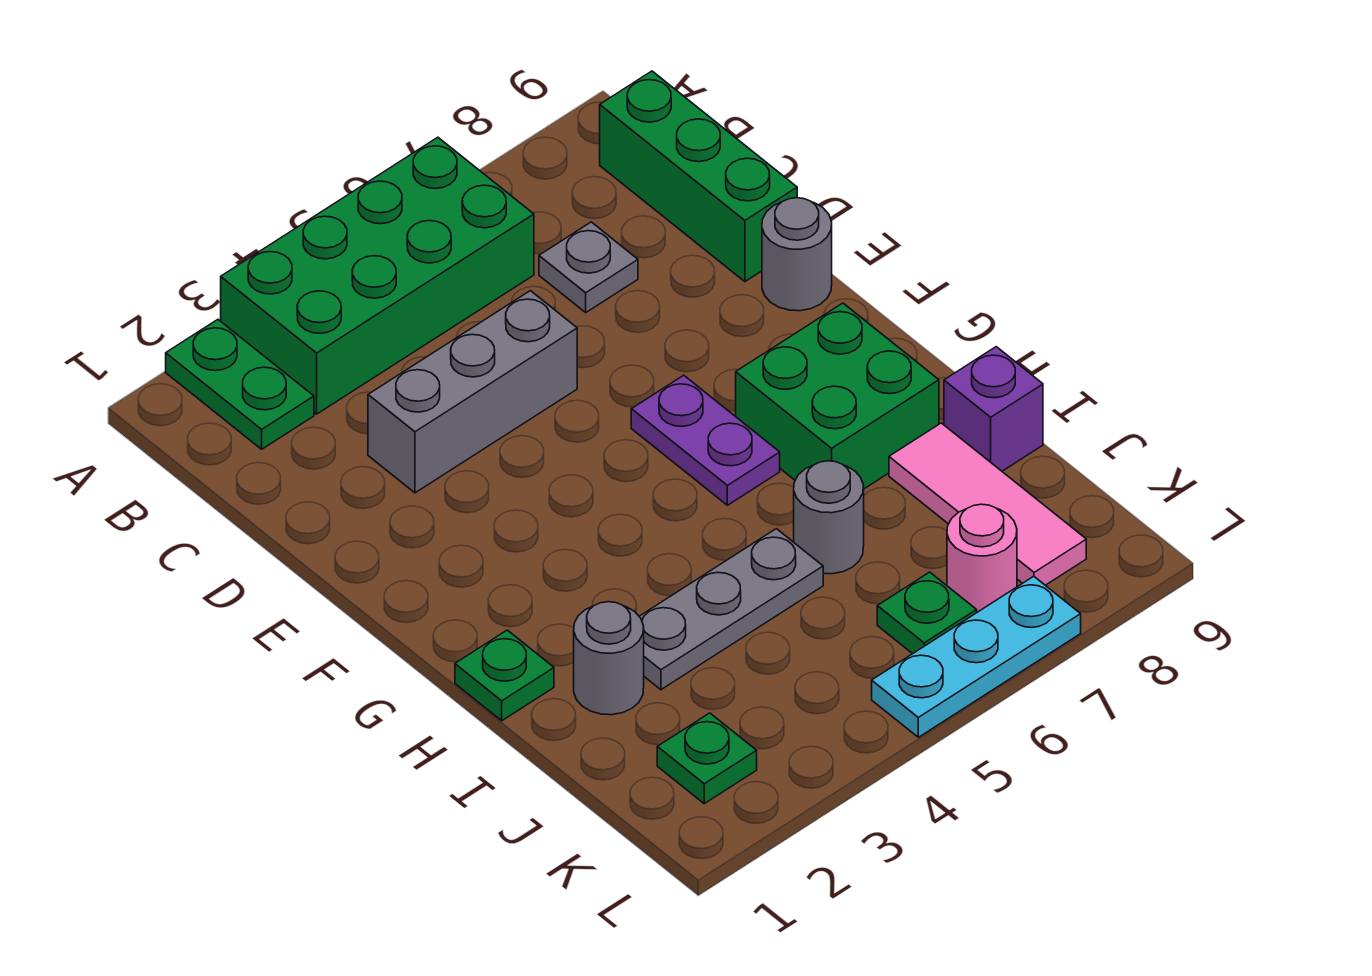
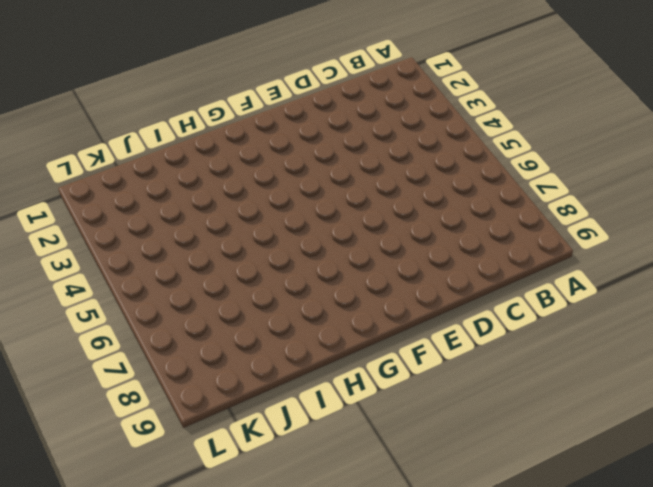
none -> green plate A2:B2 level 1
none -> green brick A3:B6 level 1
none -> green brick B9:D9 level 1

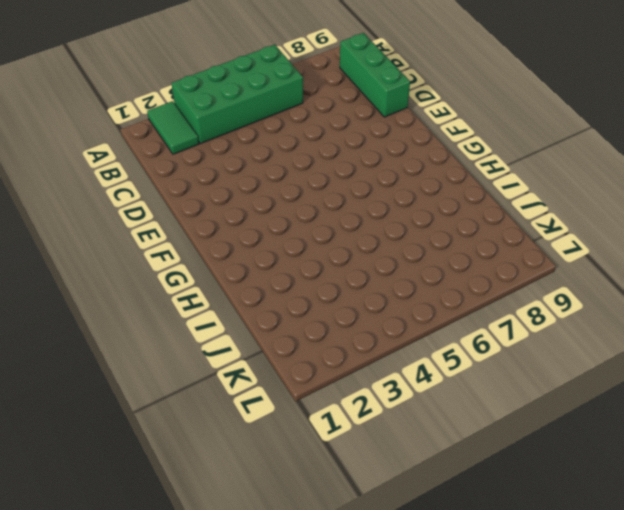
green tile A2:B2 level 1 -> green plate A2:B2 level 1
none -> grey plate C7 level 1
none -> grey brick D3:D5 level 1
none -> grey round brick E9 level 1

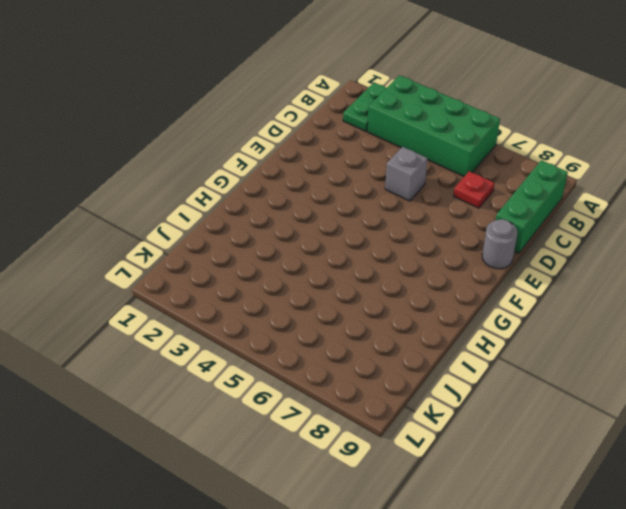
red plate C7 level 1 -> grey plate C7 level 1
grey brick D5 level 1 -> grey brick D3:D5 level 1
none -> purple plate F6:G6 level 1
none -> green brick G7:H8 level 1
none -> green plate H1 level 1

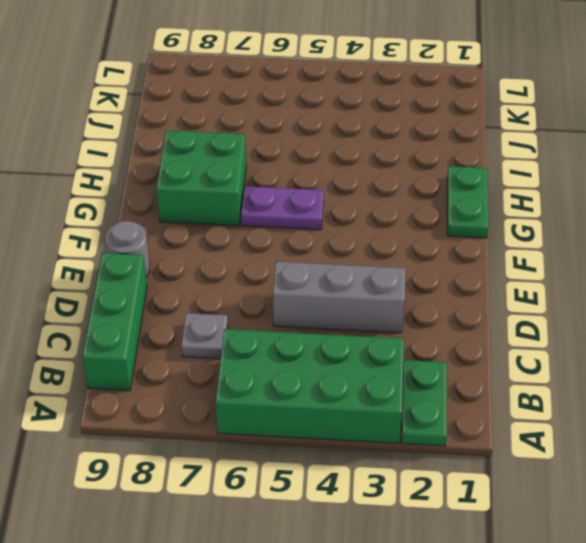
green plate G1:H1 level 1 -> green plate H1 level 1
purple plate G5:G6 level 1 -> purple plate F6:G6 level 1
none -> grey round brick I2 level 1
none -> grey plate I3:I5 level 1
none -> grey round brick I6 level 1

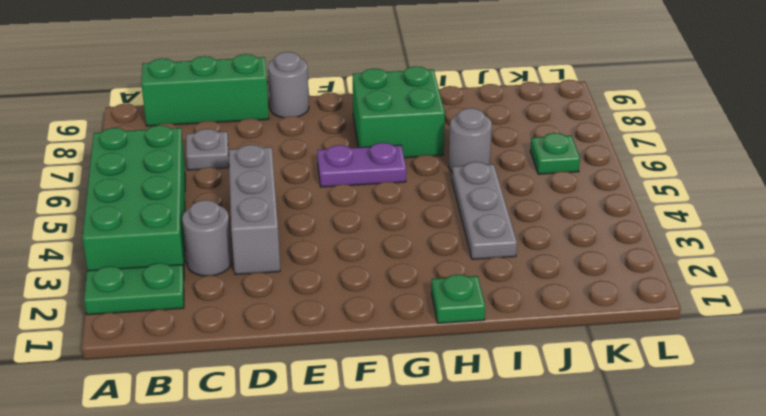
grey round brick C3 level 1 -> grey round brick I2 level 1
none -> pink tile I8:K8 level 1
none -> purple brick I9 level 1
none -> green plate K2 level 1

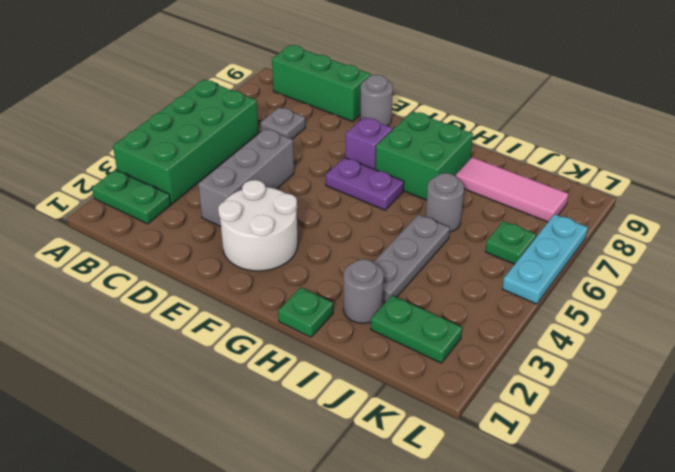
white round brick E2:F3 level 1 -> none
purple brick F7 level 1 -> purple brick I9 level 1
green plate J2:K2 level 1 -> green plate K2 level 1
none -> pink round brick K7 level 1

